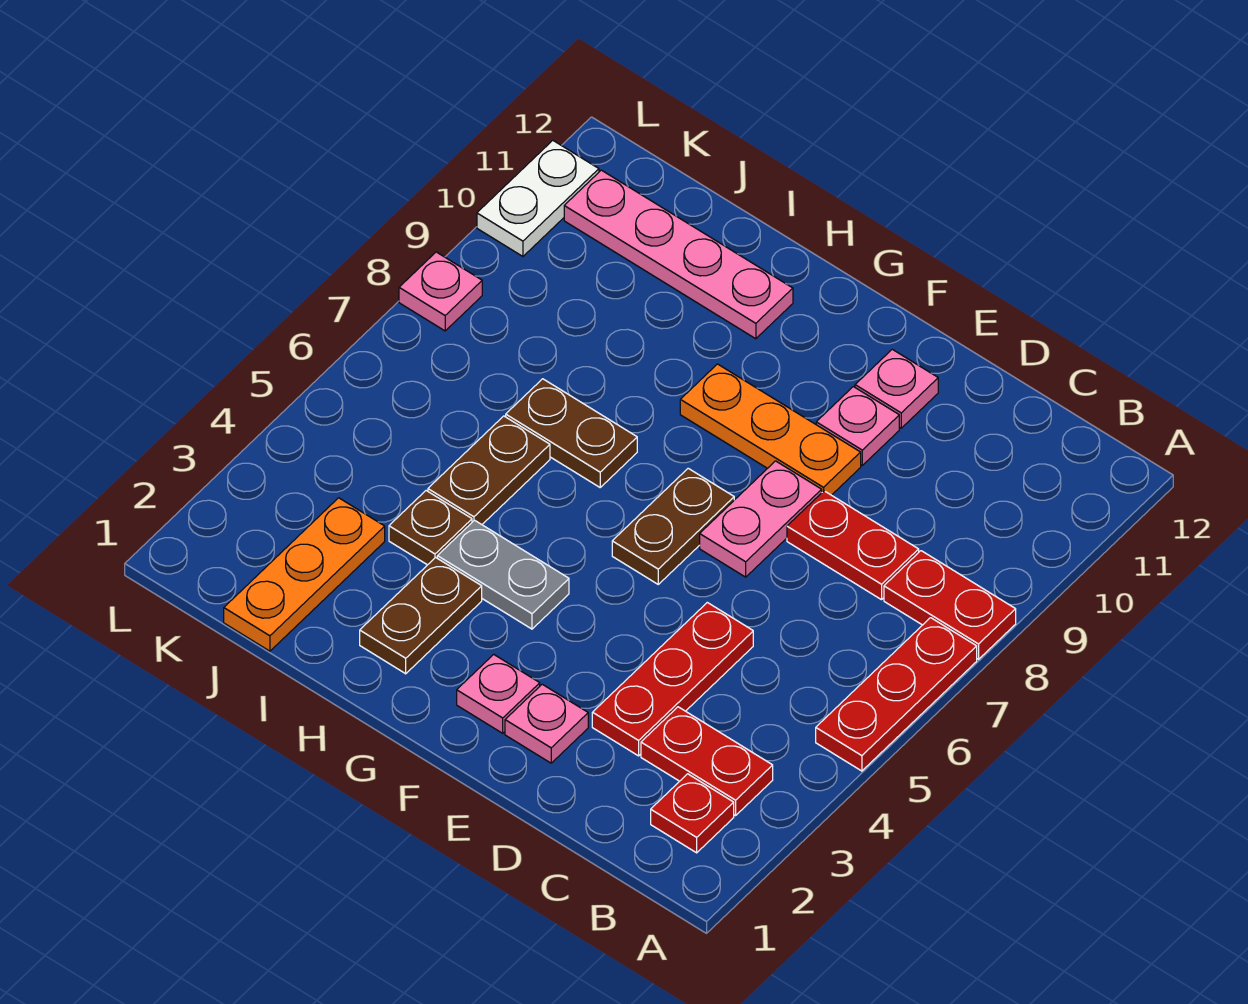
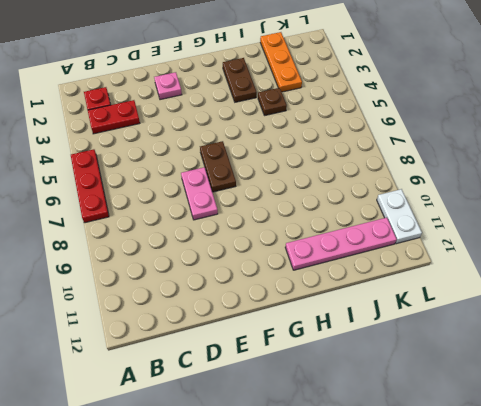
none -> red plate A8:B8 level 1
none -> red plate C8:D8 level 1
none -> red plate D3:D5 level 1

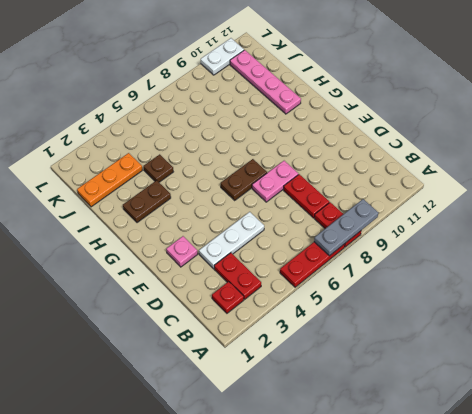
grey plate A7:A9 level 2 -> none
white plate D3:D5 level 1 -> red plate D3:D5 level 1
none -> orange plate E9:G9 level 1
none -> pink plate E10 level 1
none -> pink plate E11 level 1

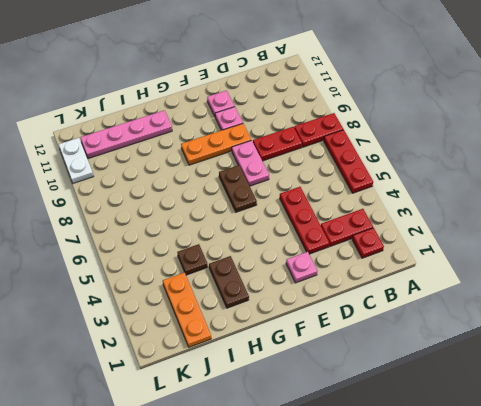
none -> pink plate F2 level 1
none -> grey plate G4:H4 level 1
none -> brown plate H7:I7 level 1

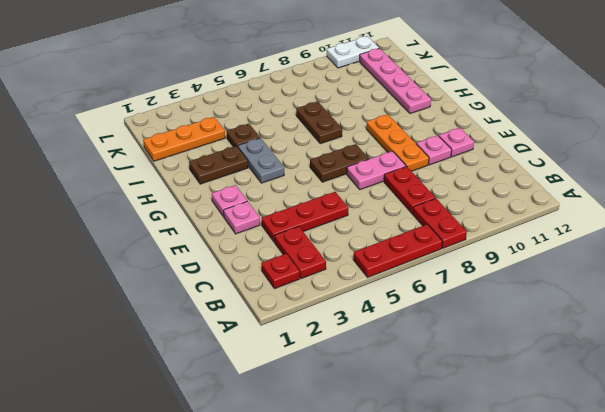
none -> brown plate I5:I6 level 1
none -> pink plate L8 level 1

